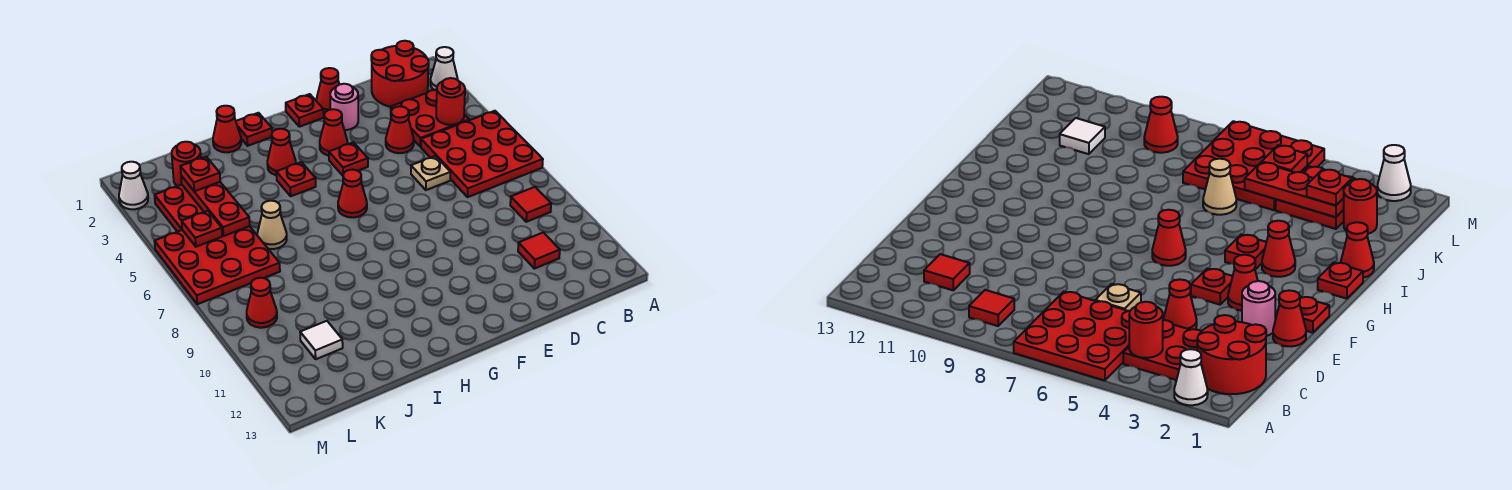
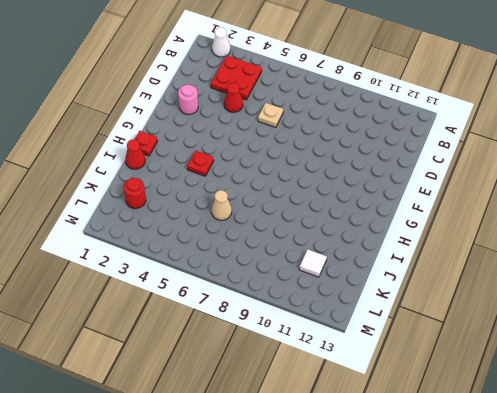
none -> red plate A5:C7 level 1
none -> red round brick B1:C2 level 1
none -> red tile B9 level 1

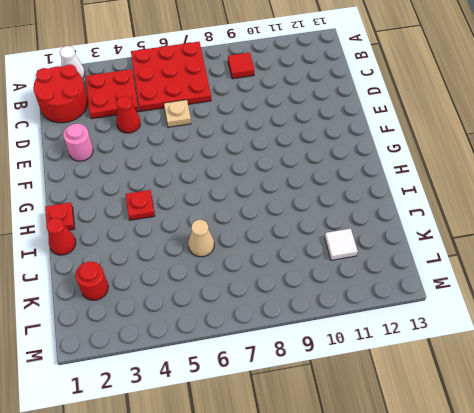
none -> red tile C11 level 1
none -> red cone E1 level 1
none -> red plate F1 level 1

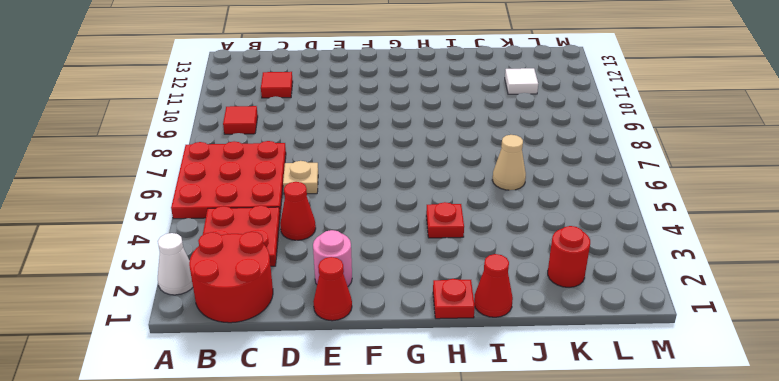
none -> red plate F1 level 1
none -> red cone F3 level 1
none -> red plate F4 level 1

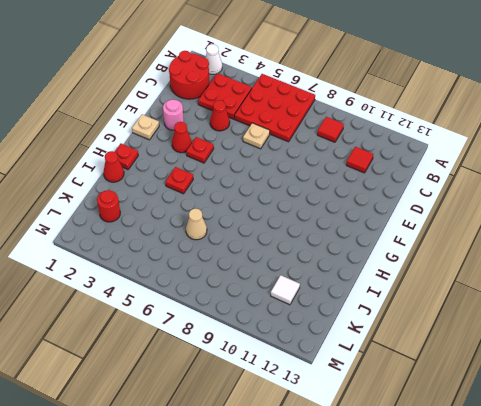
tan plate F1 level 1 -> red plate F1 level 1
none -> red cone E1 level 1
none -> red cone G6 level 1
none -> red cone H3 level 1

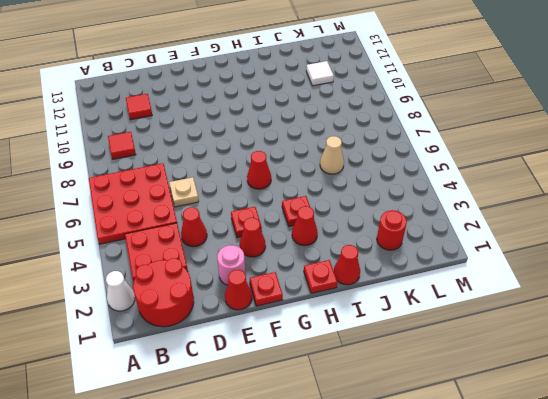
none -> red plate K3:L4 level 1
none -> red plate K5:M7 level 1
none -> red cone L9 level 1

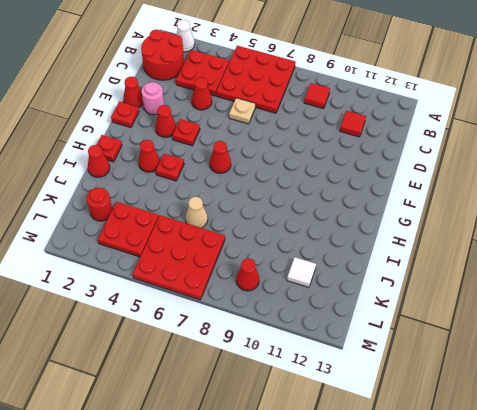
none -> white cone M2 level 1
none -> red round brick B4 level 2
none -> red plate K3:K5 level 2

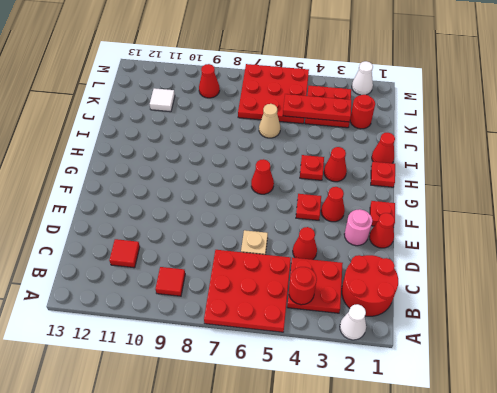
none -> red plate L5 level 2
none -> red plate K3 level 3

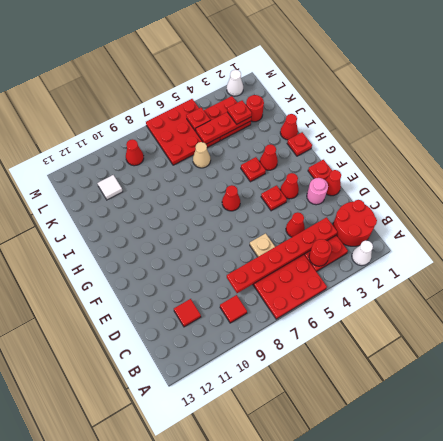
red plate C3:C8 level 2 -> none

